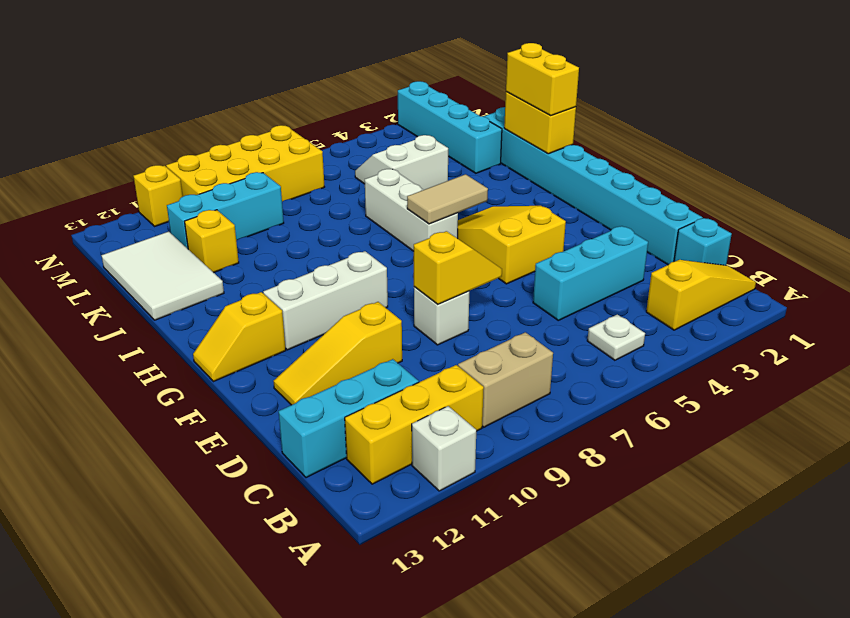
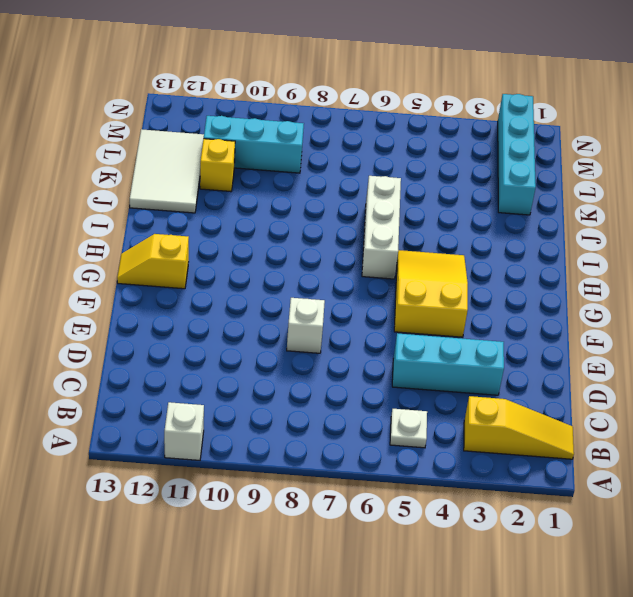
none -> tan brick B8:B9 level 1
none -> yellow brick B10:B12 level 1
none -> cyan brick C1 level 1

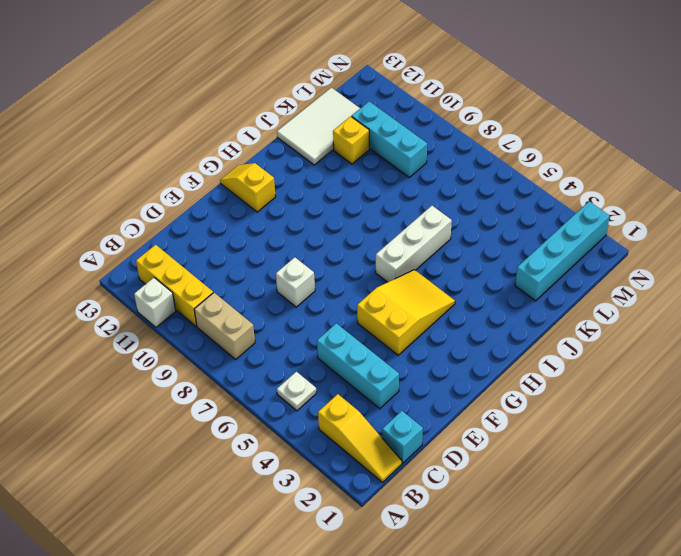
none -> cyan brick C11:C13 level 1
none -> cyan brick D1:K1 level 1
none -> yellow slope E10:E12 level 1 top 10

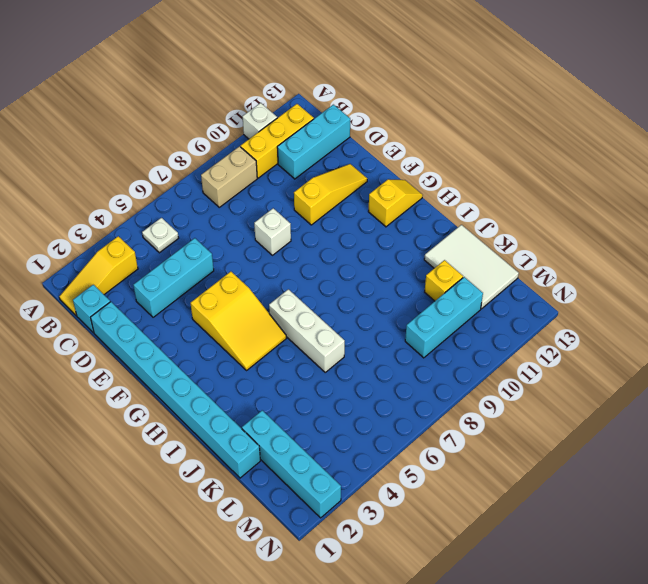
none -> white brick G9:G11 level 1
none -> white slope K4:L5 level 1 top K
none -> yellow brick M7:N10 level 1

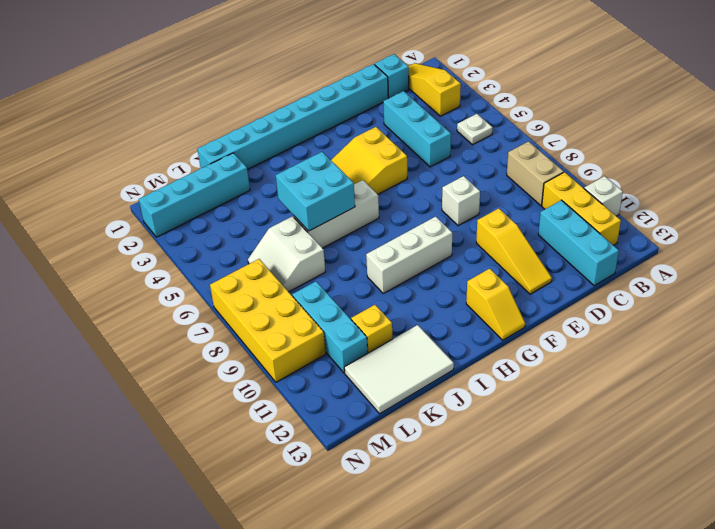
white brick G9:I9 level 1 -> white brick G9:G11 level 1
cyan brick I5:J6 level 2 -> none
white slope K6:L7 level 1 top K -> white slope K4:L5 level 1 top K
none -> yellow brick N11 level 1
none -> yellow slope E7:E8 level 2 top 8
none -> tan tile H5:H6 level 2

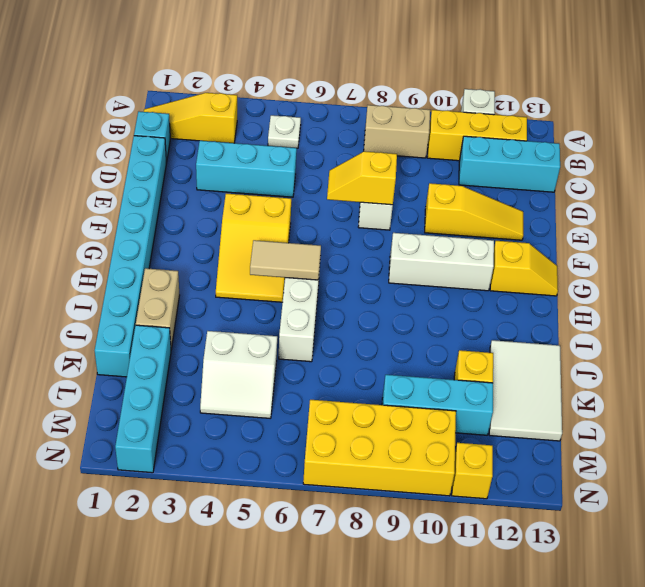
tan brick I2:J2 level 1 -> none
none -> yellow brick I1:J1 level 2
none -> yellow brick I1:J1 level 3

